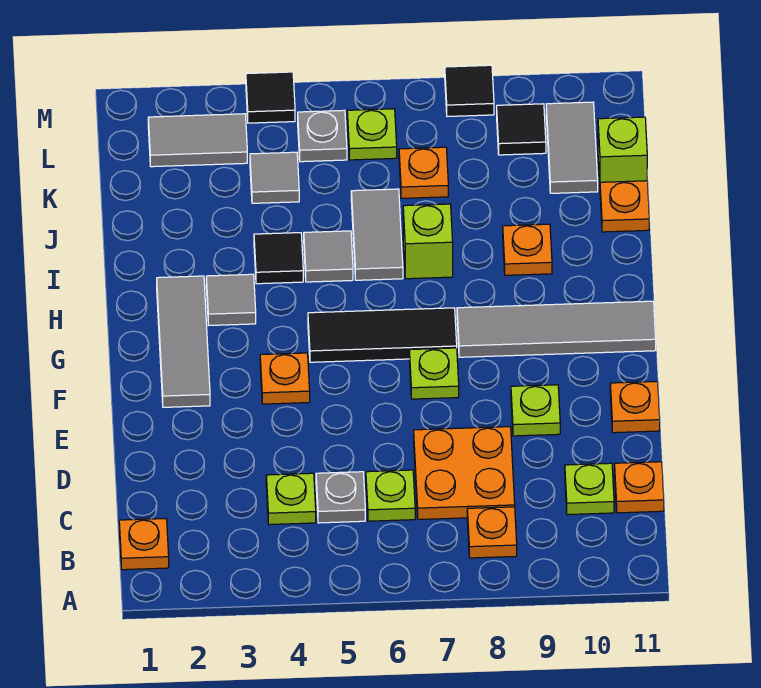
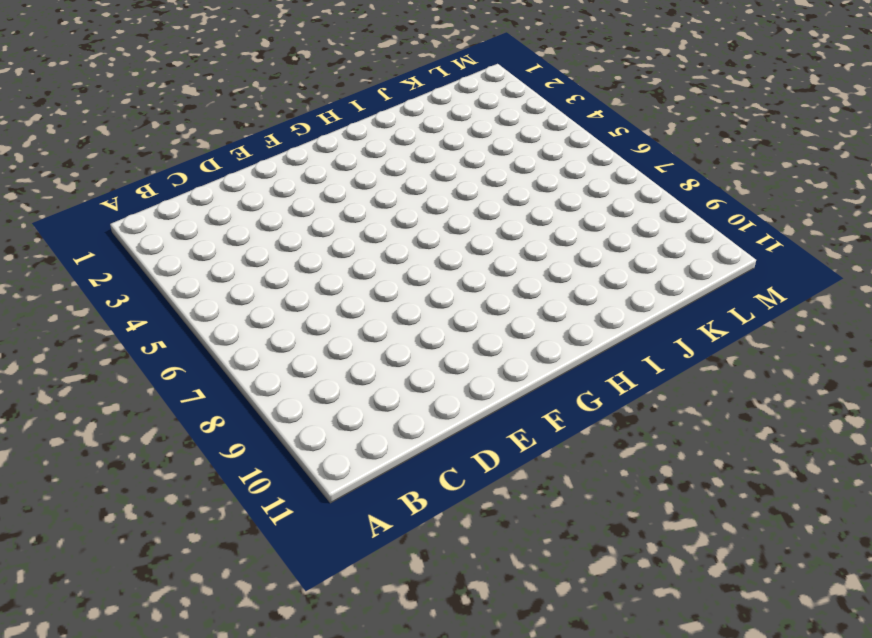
none -> orange plate B1 level 1
none -> orange plate B8 level 1
none -> lime plate C4 level 1
none -> grey plate C5 level 1

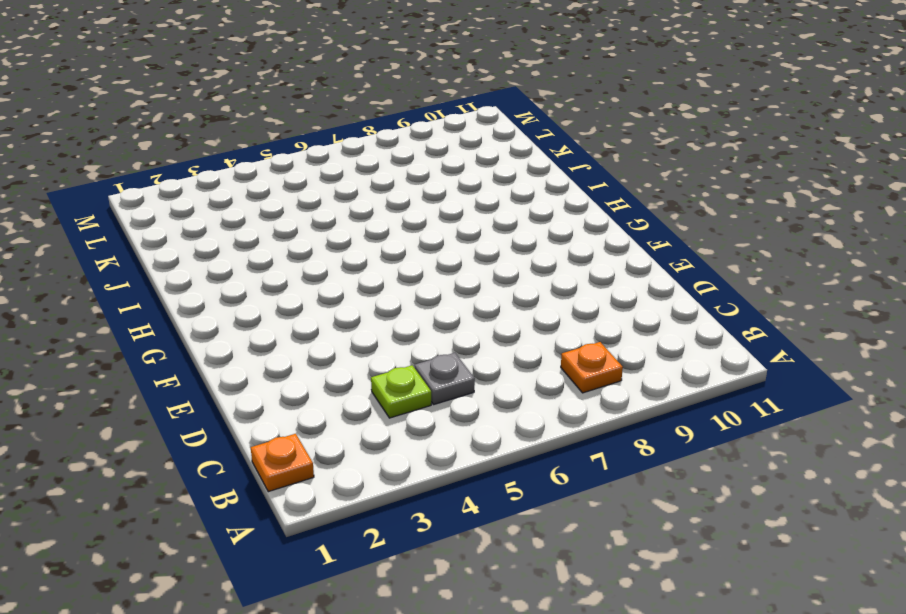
none -> lime plate C6 level 1
none -> orange plate C7:D8 level 1
none -> lime plate C10 level 1
none -> orange plate C11 level 1

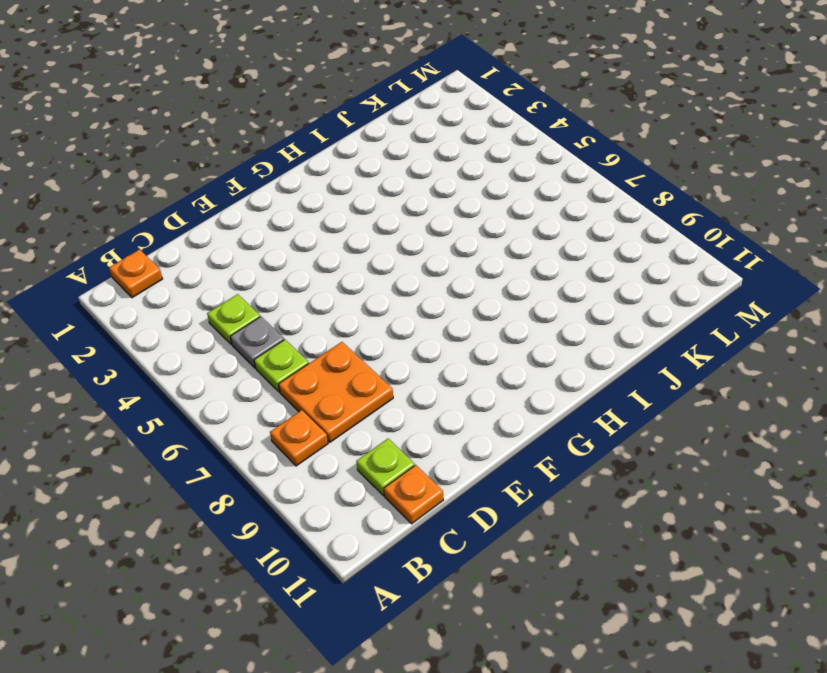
none -> lime plate E9 level 1
none -> orange plate E11 level 1
none -> grey tile F2:H2 level 1
none -> orange plate F4 level 1

